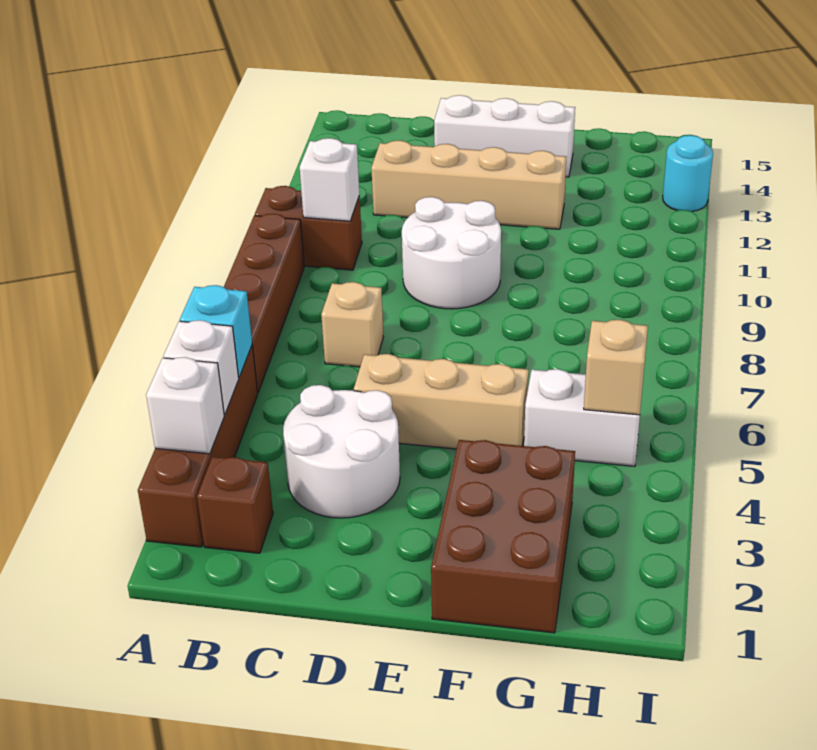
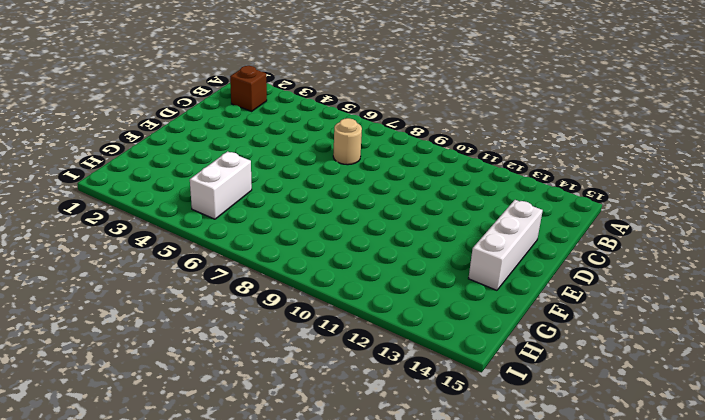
tan round brick C7 level 1 -> tan brick C7 level 1
none -> brown brick A2:A5 level 1
none -> brown brick A6:A9 level 1
none -> brown brick A10:B10 level 1

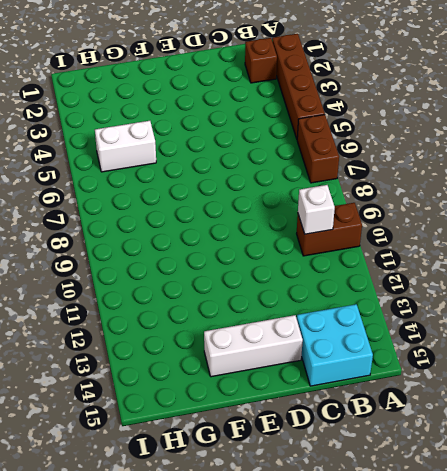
brown brick A6:A7 level 1 -> brown brick A6:A9 level 1
cyan brick B14:C15 level 1 -> none
none -> white round brick C3:D4 level 1
none -> tan brick C7 level 1
none -> tan brick C12:F12 level 1

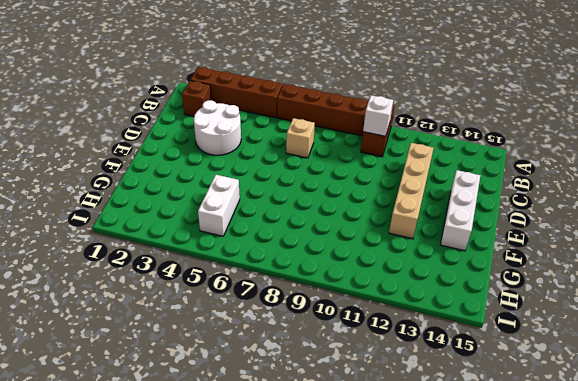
none -> tan brick D5:F5 level 1
none -> white round brick D9:E10 level 1
none -> brown brick F1:G3 level 1

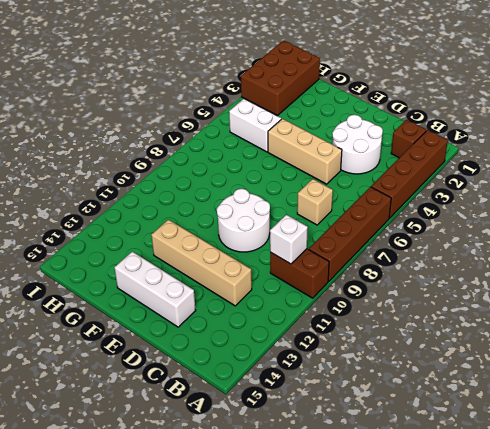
brown brick H1:I3 level 1 -> brown brick F1:G3 level 1
none -> cyan round brick I13 level 1
none -> white brick A3 level 2
none -> white brick A4 level 2

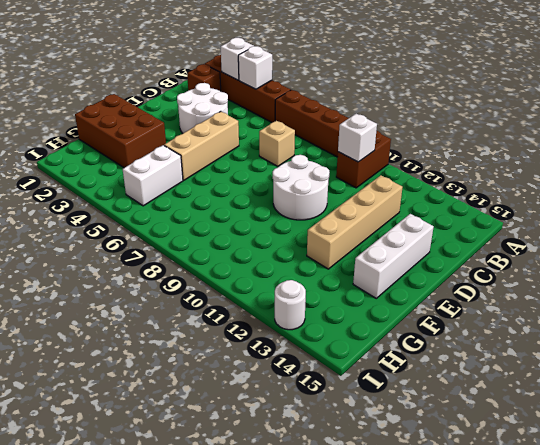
white round brick I13 level 1 -> cyan round brick I13 level 1
none -> cyan brick A5 level 2
none -> tan brick H5 level 2

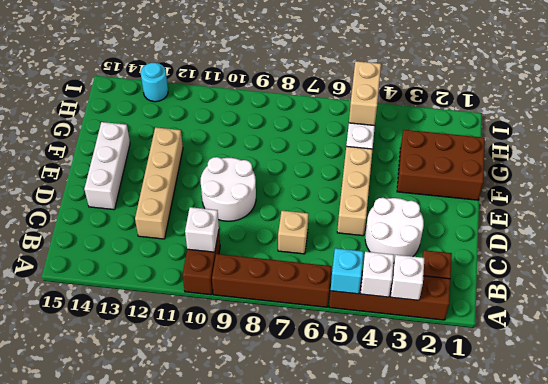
tan brick H5:I5 level 2 -> tan brick H5 level 2

